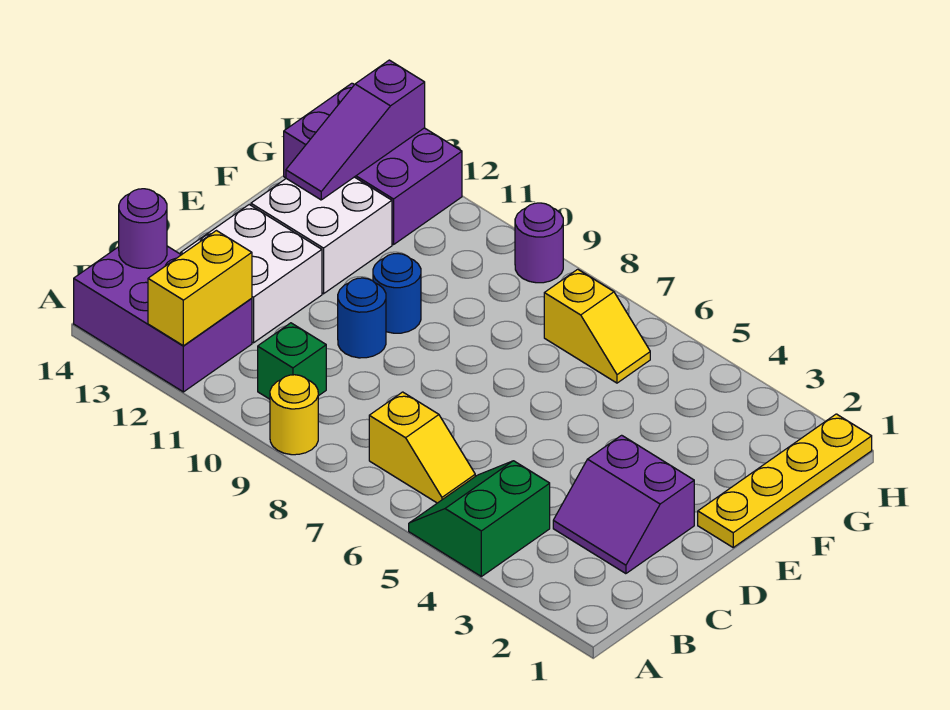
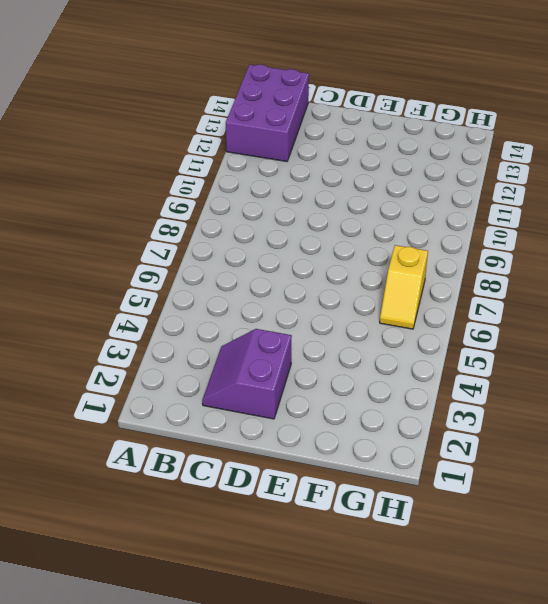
none -> green slope A4:B5 level 1 top 4
none -> yellow round brick A9 level 1
none -> yellow slope B6:B7 level 1 top 7

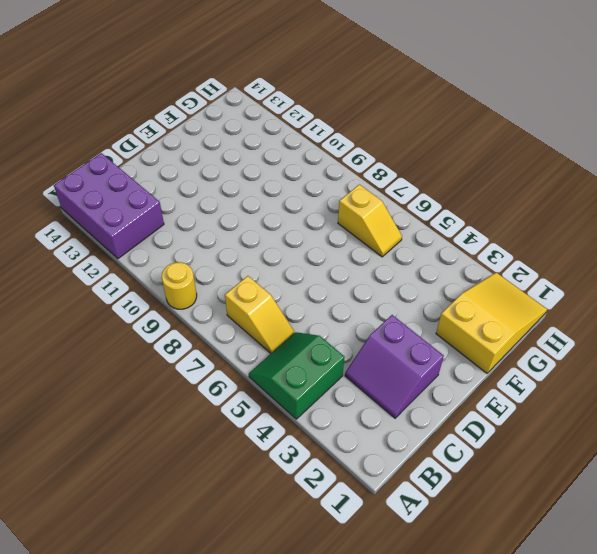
yellow slope F1:H2 level 1 top F -> yellow plate E1:H1 level 1
none -> green brick B10 level 1
none -> white brick C12:D13 level 1
none -> blue round brick D10 level 1

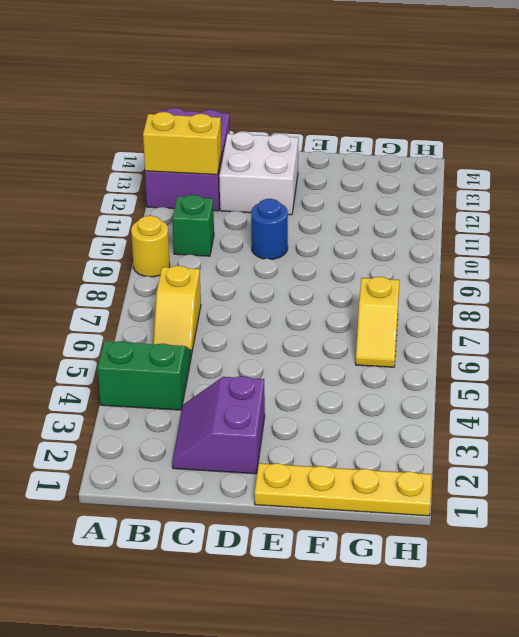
none -> blue round brick E10 level 1
none -> white brick E12:F13 level 1
none -> purple brick G12:H14 level 1

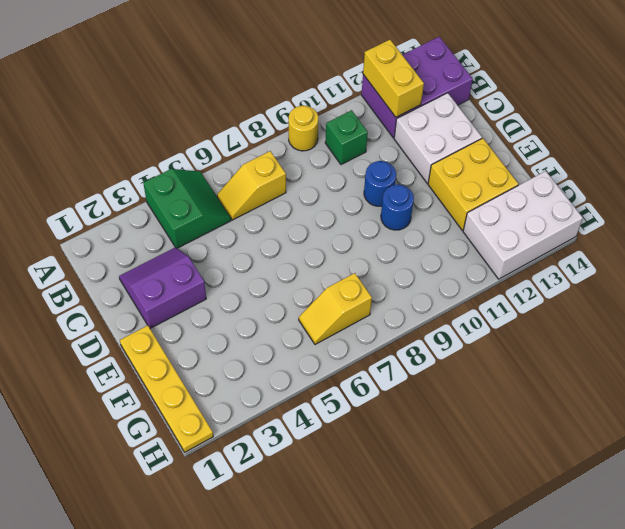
yellow brick E12:F13 level 1 -> white brick E12:F13 level 1
white brick G12:H14 level 1 -> purple brick G12:H14 level 1
none -> purple round brick H9 level 1
none -> purple round brick B14 level 2
none -> purple slope F13:H13 level 2 top H

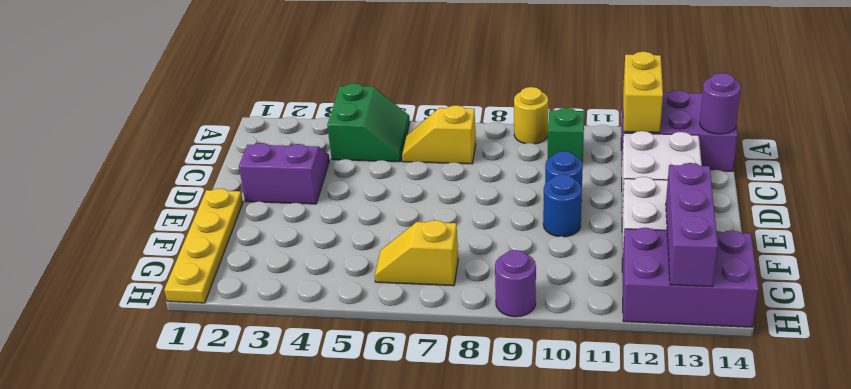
purple brick F13:H13 level 2 -> purple slope F13:H13 level 2 top H

